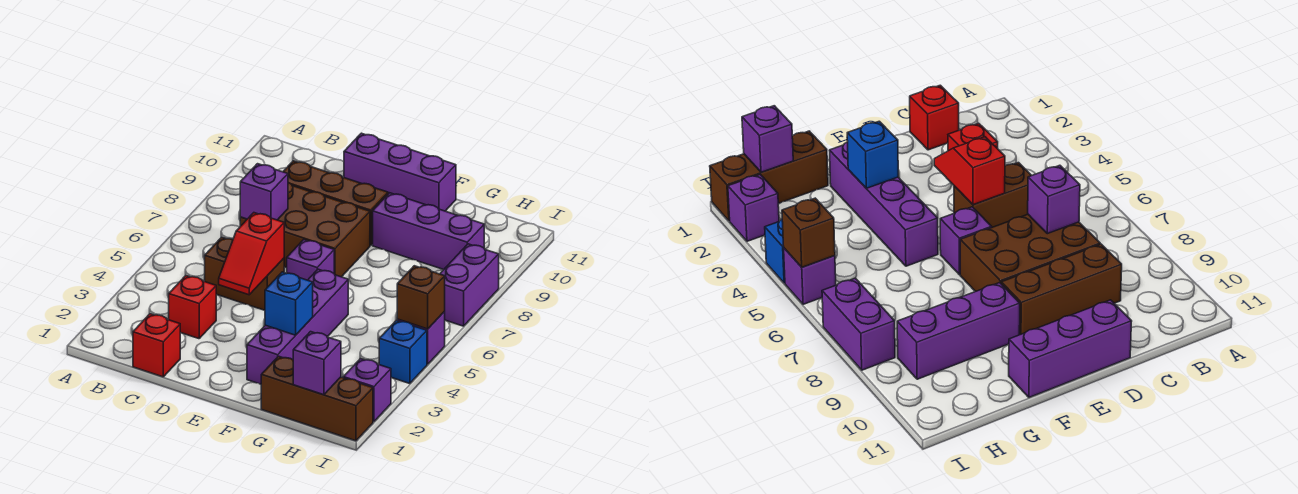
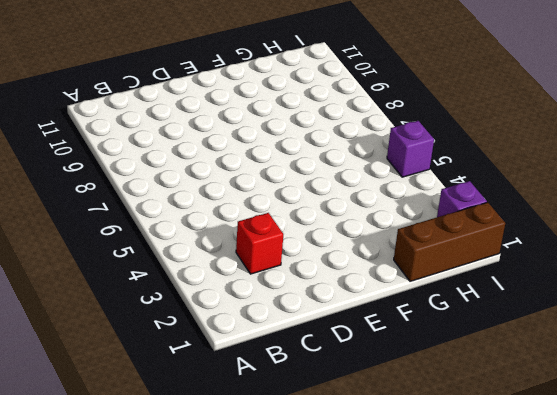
none -> red brick C1 level 1
none -> brown brick C5:D5 level 1
none -> brown brick C7:E8 level 1

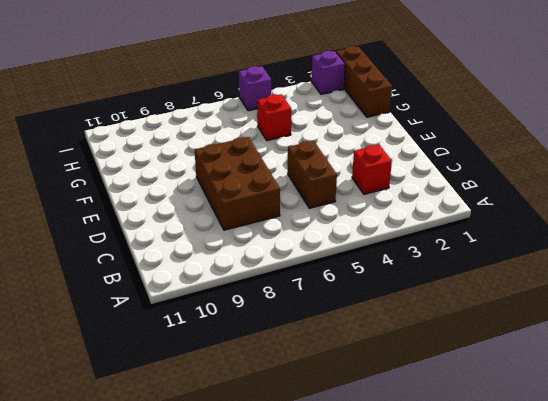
red brick G5 level 1 -> red brick C1 level 1
none -> brown brick C9:E9 level 1
none -> purple brick D11:F11 level 1
none -> purple brick E6 level 1

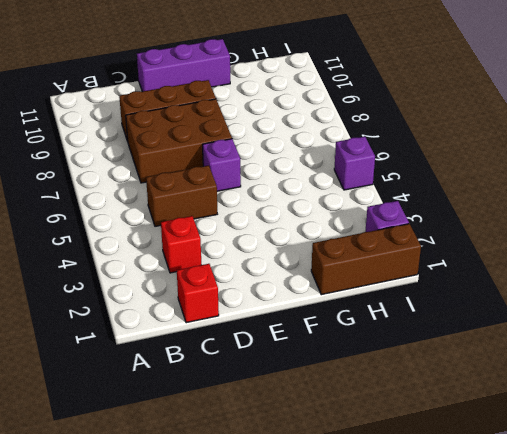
none -> purple brick F2:F5 level 1
none -> purple brick F9:H9 level 1
none -> blue brick I4 level 1

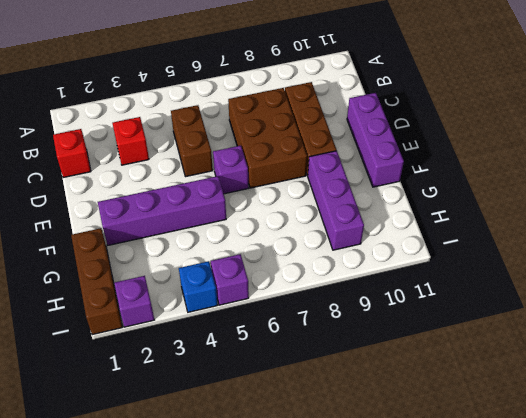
none -> purple brick I7:I8 level 1
none -> purple brick C7 level 2
none -> red slope D4:D5 level 2 top 5

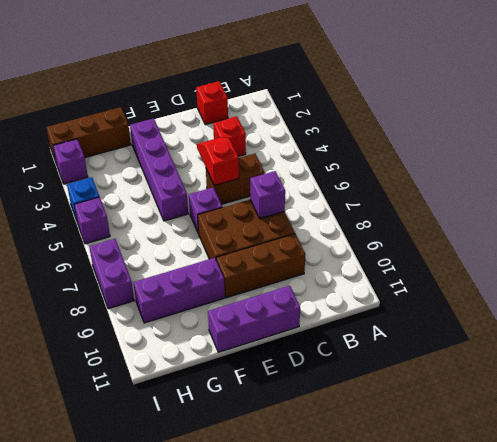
none -> blue brick F3 level 2
none -> purple brick H1 level 2
none -> brown brick I5 level 2

